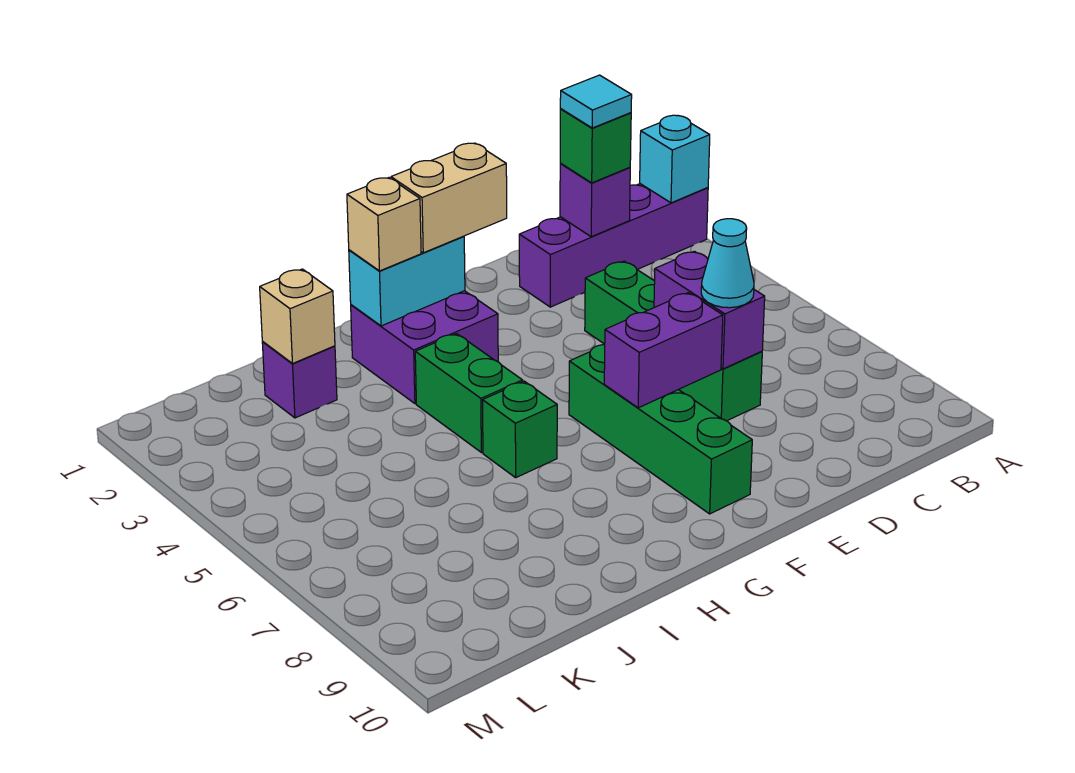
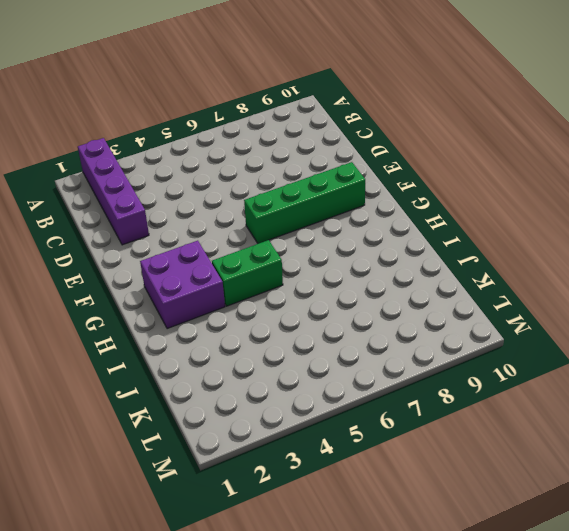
none -> green brick D4:D7 level 1
none -> green brick H6 level 1
none -> purple brick J2 level 1

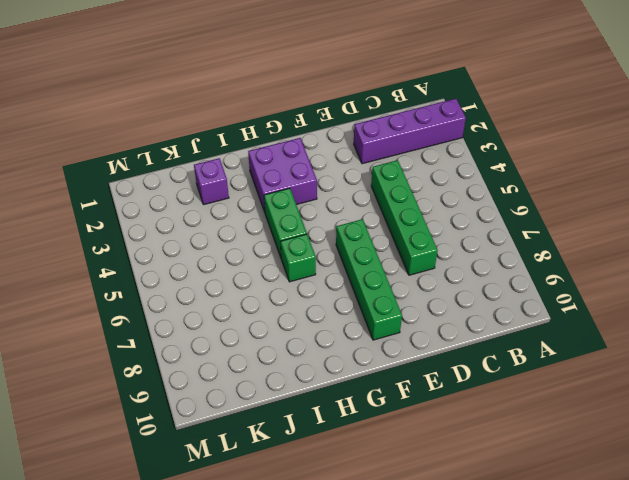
none -> cyan brick A2 level 2
none -> purple brick C2 level 2
none -> purple brick D6:D7 level 2

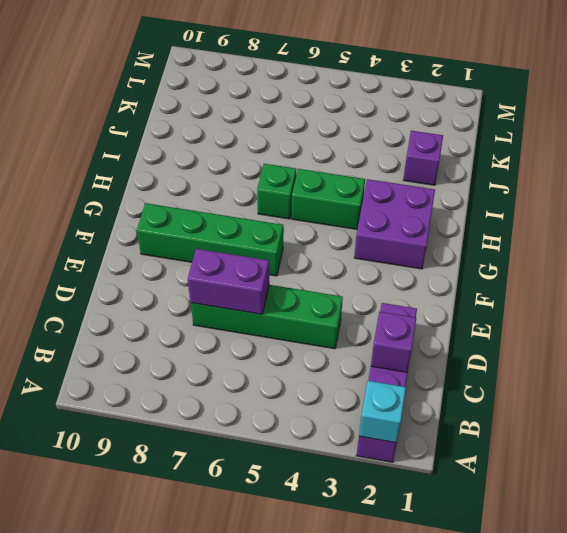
none -> purple brick E7:F7 level 2
none -> cyan brick G2:H2 level 2
none -> tan brick J2 level 2

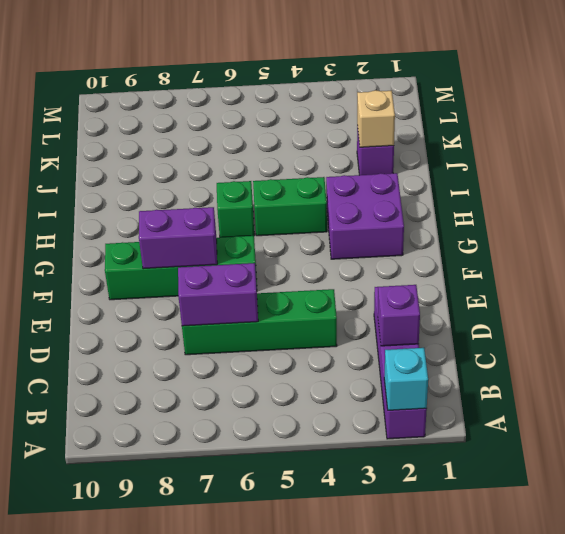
purple brick F7:F8 level 2 -> purple brick E7:F7 level 2
none -> cyan brick G2:H2 level 2
none -> green brick C2 level 3
none -> cyan cone D7 level 3

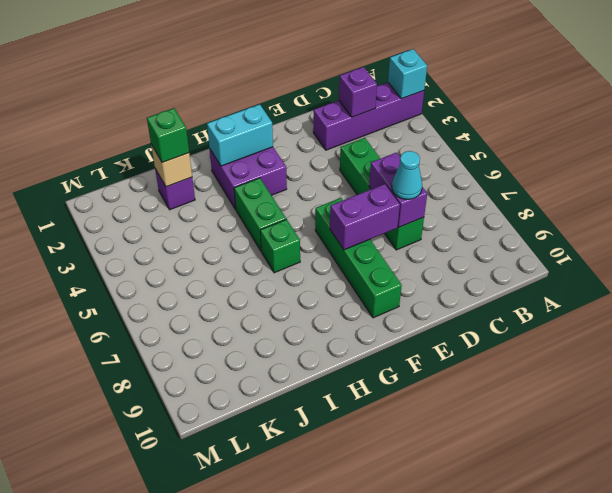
green brick J2 level 3 -> green brick C2 level 3
none -> tan brick F2:G2 level 3
none -> tan brick H2 level 3
none -> cyan tile C2 level 4

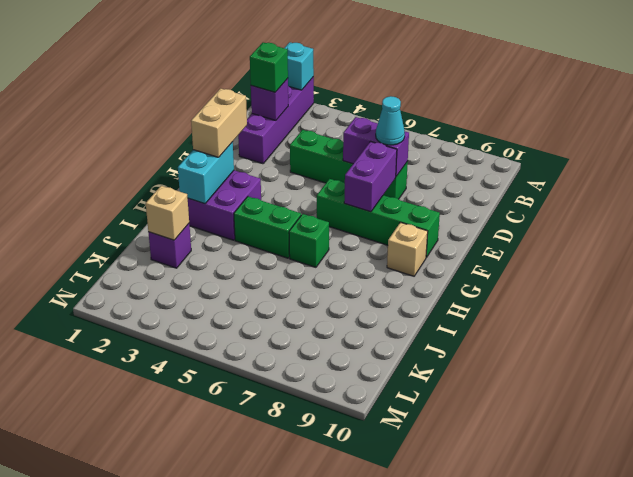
tan brick G9 level 1 -> tan brick H2 level 3
none -> cyan tile C2 level 4

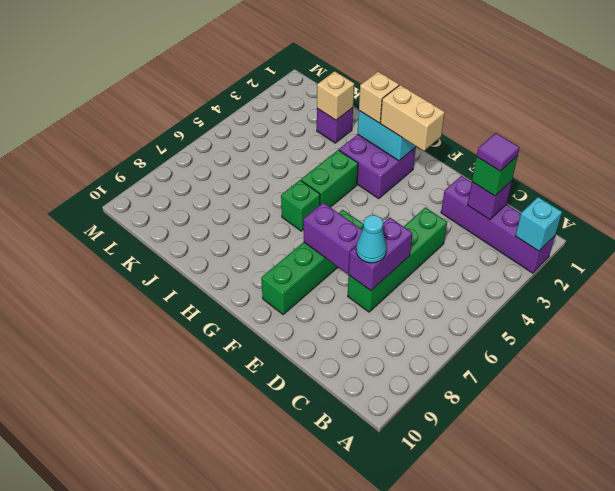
purple tile C2 level 4 -> cyan tile C2 level 4

